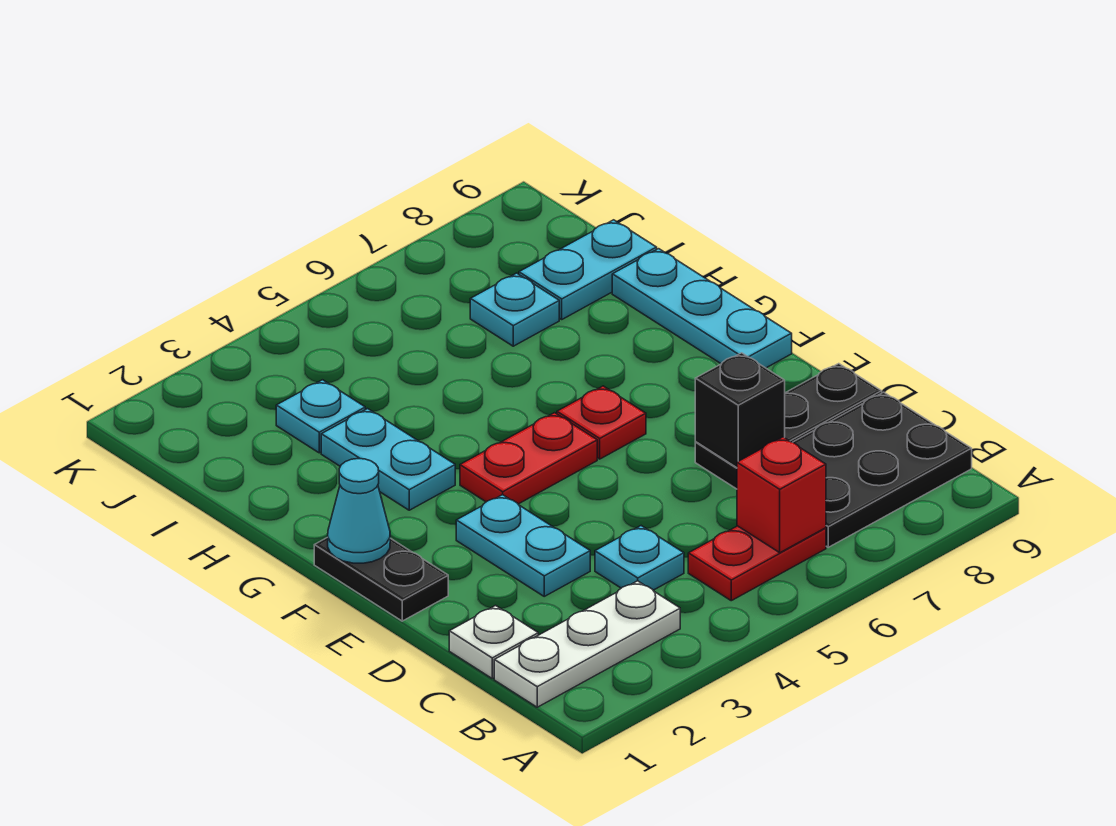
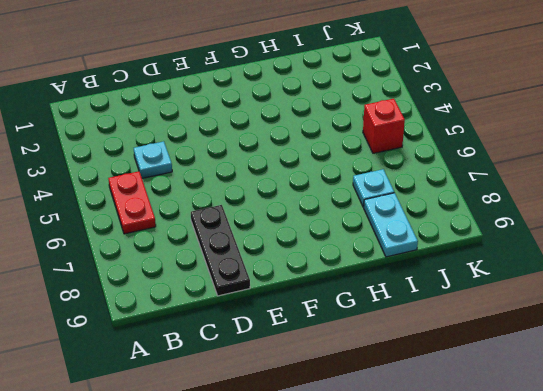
red brick J5 level 1 -> red brick B6 level 2
none -> white plate B1:B3 level 1
none -> black plate B7:C9 level 1
none -> white plate C1 level 1

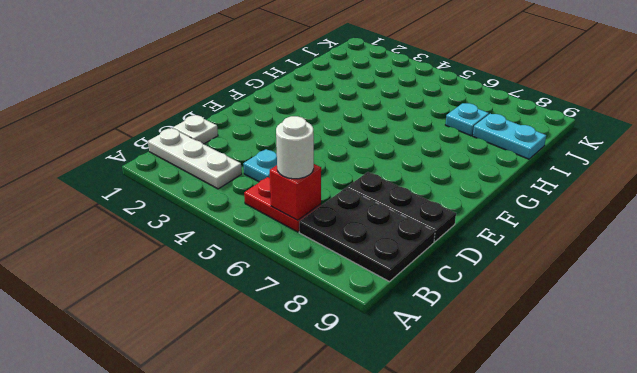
white round brick B6 level 3 -> none
none -> cyan plate D3:E3 level 1
none -> black plate E1:F1 level 1
none -> red plate F4:F5 level 1

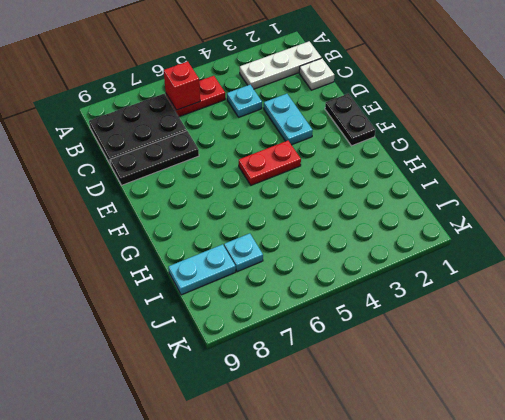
none -> red plate F6 level 1
none -> cyan plate F9:H9 level 1
none -> cyan plate G3:H3 level 1

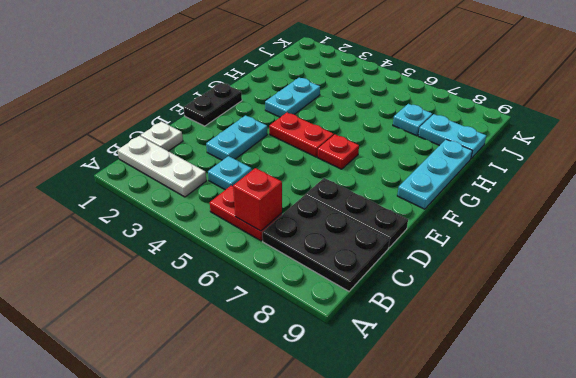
none -> cyan plate I3 level 1
none -> black brick D7 level 2
none -> cyan cone F1 level 2

